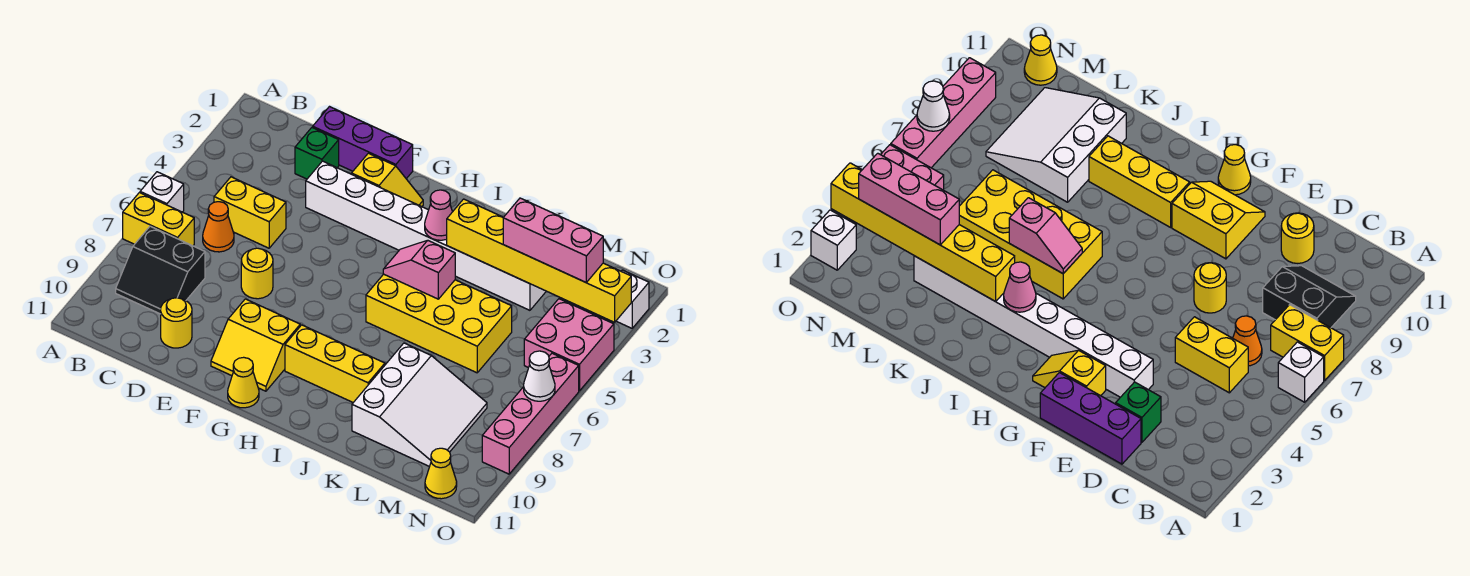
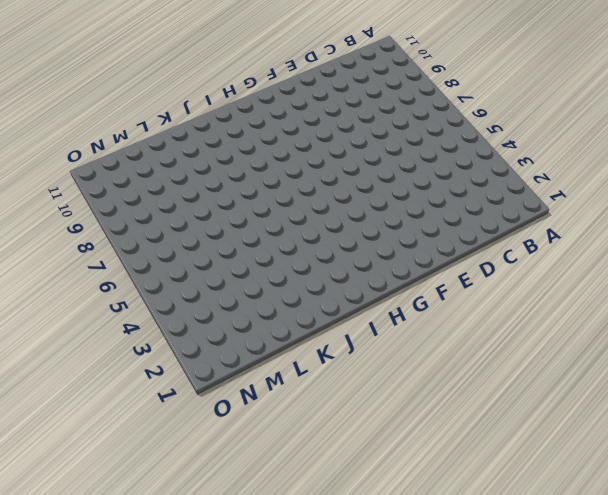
none -> white brick A6 level 1
none -> yellow brick A7:B7 level 1
none -> black slope B8:C9 level 1 top 8

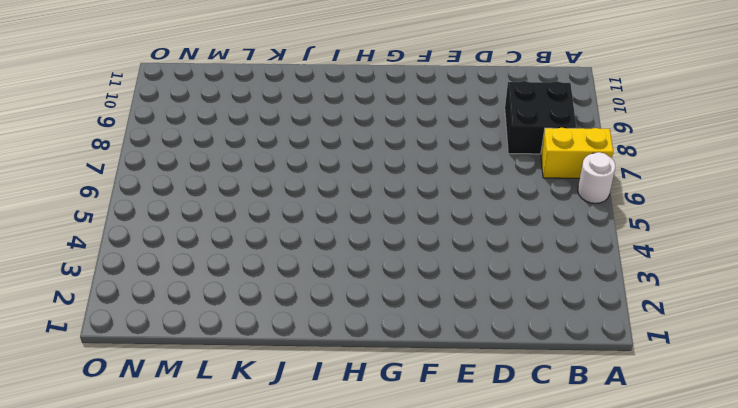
white round brick A6 level 1 -> white brick A6 level 1
black brick B8:C9 level 1 -> black slope B8:C9 level 1 top 8
none -> yellow brick C5:D5 level 1
none -> orange cone C6 level 1
none -> purple brick D1:F1 level 1

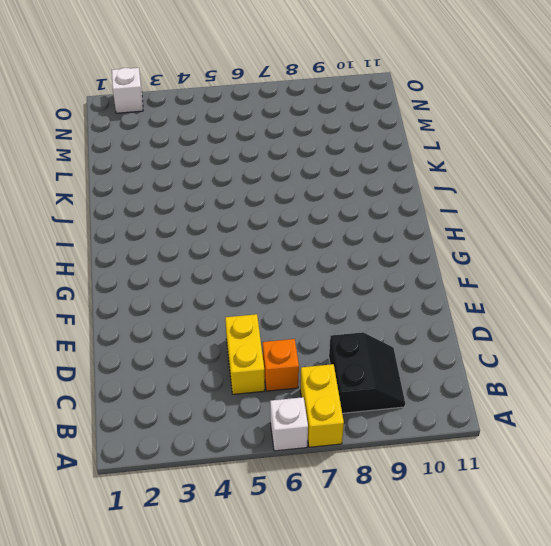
orange brick C6 level 1 -> orange cone C6 level 1
none -> purple brick D1:F1 level 1
none -> green brick D2 level 1
none -> yellow round brick D10 level 1

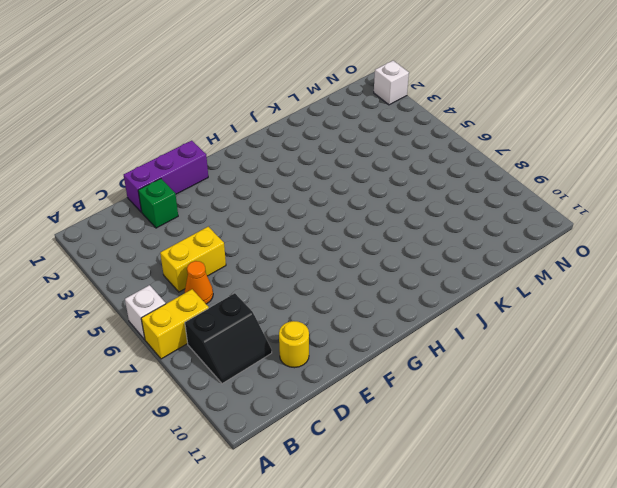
none -> white brick E3:L3 level 1
none -> yellow round brick E7 level 1
none -> yellow slope F2:G2 level 1 top F

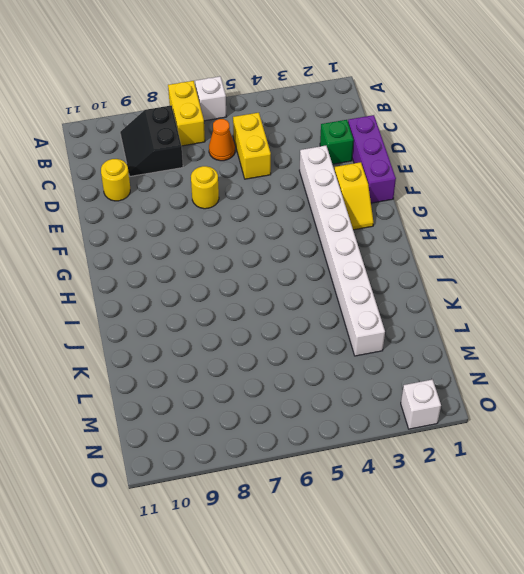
none -> yellow slope F9:G10 level 1 top 9
none -> yellow cone G11 level 1
none -> yellow brick H9:J9 level 1

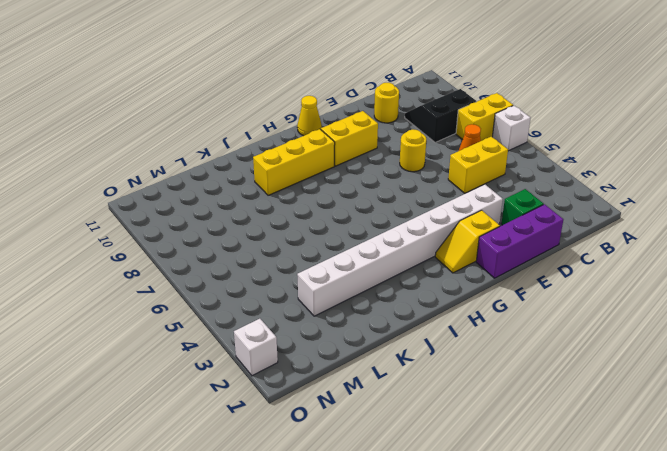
none -> yellow brick I5:L6 level 1
none -> white slope K8:M10 level 1 top K
none -> pink brick N4:O5 level 1

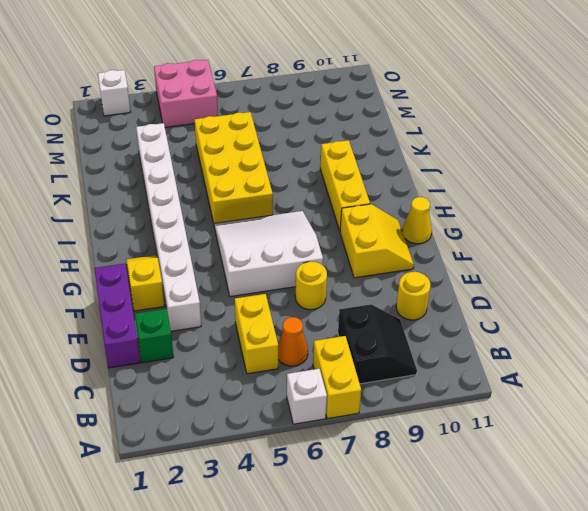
white slope F5:H7 level 1 top F -> white slope K8:M10 level 1 top K
none -> yellow cone N11 level 1
none -> pink brick O6:O9 level 1
none -> pink cone I3 level 2

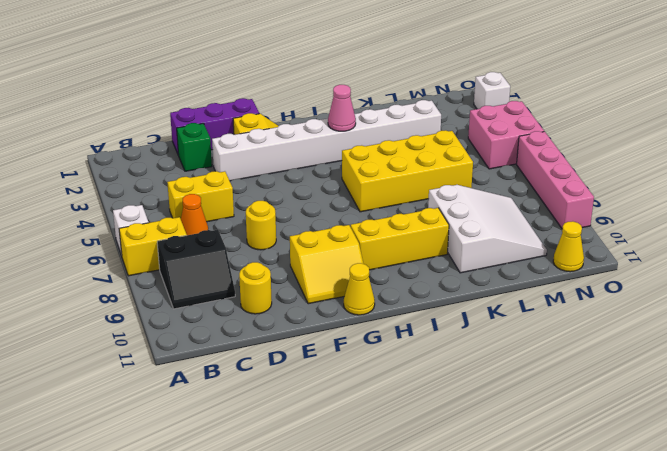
none -> pink slope I5:J5 level 2 top J
none -> yellow brick J3:O3 level 2
none -> white cone O7 level 2

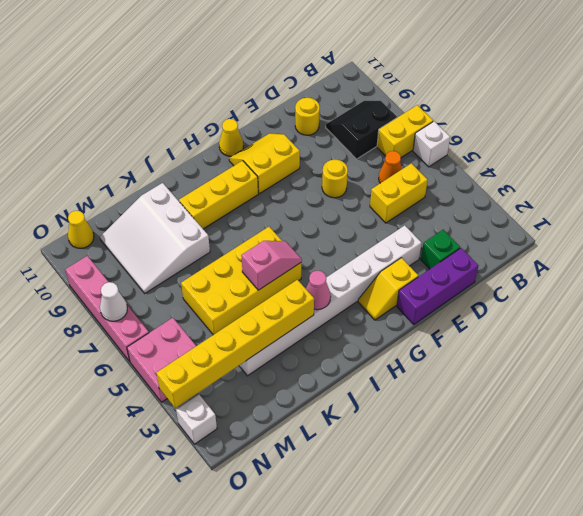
none -> pink brick L3:N3 level 3

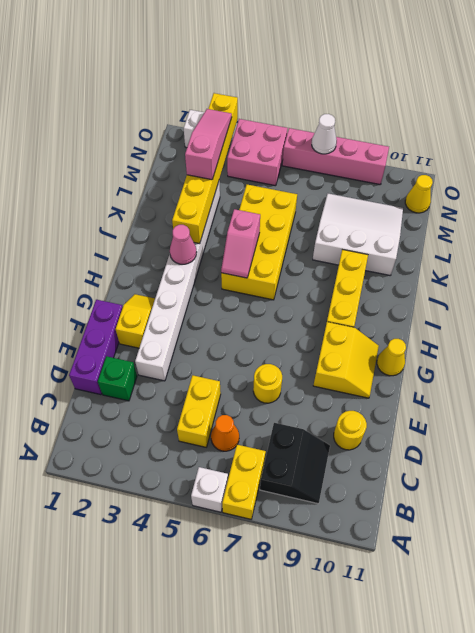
pink slope L3:N3 level 3 top L -> pink brick L3:N3 level 3

